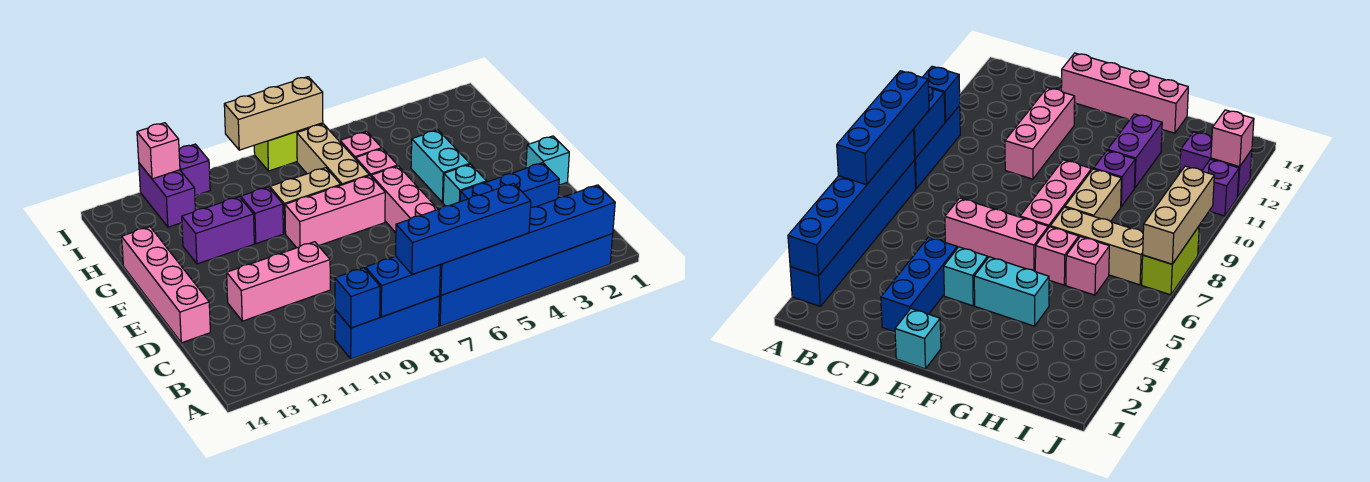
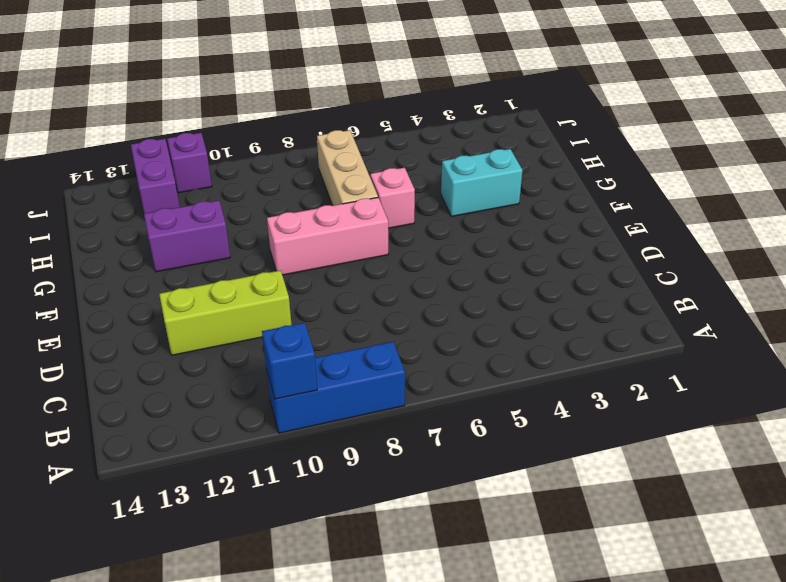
lime brick D10:D12 level 1 -> pink brick D10:D12 level 1
cyan brick G3:G4 level 1 -> cyan brick F4:G4 level 1
none -> blue brick A2:A7 level 1
none -> blue brick D2:D4 level 1
none -> pink brick D6:F6 level 1

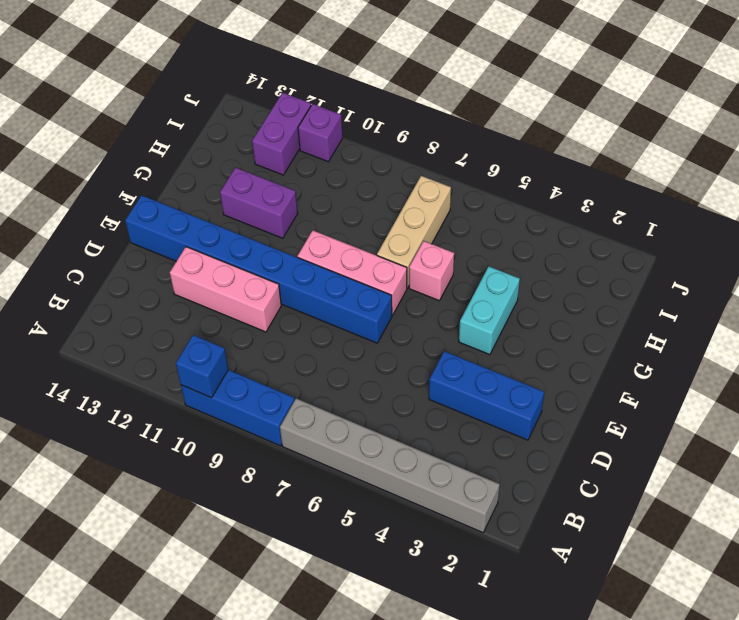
grey brick A2:A7 level 1 -> blue brick A2:A7 level 1
blue brick E7:E14 level 1 -> pink brick D14:G14 level 1
none -> pink brick D6:F6 level 1
none -> cyan brick E1 level 1
none -> cyan brick E4 level 1

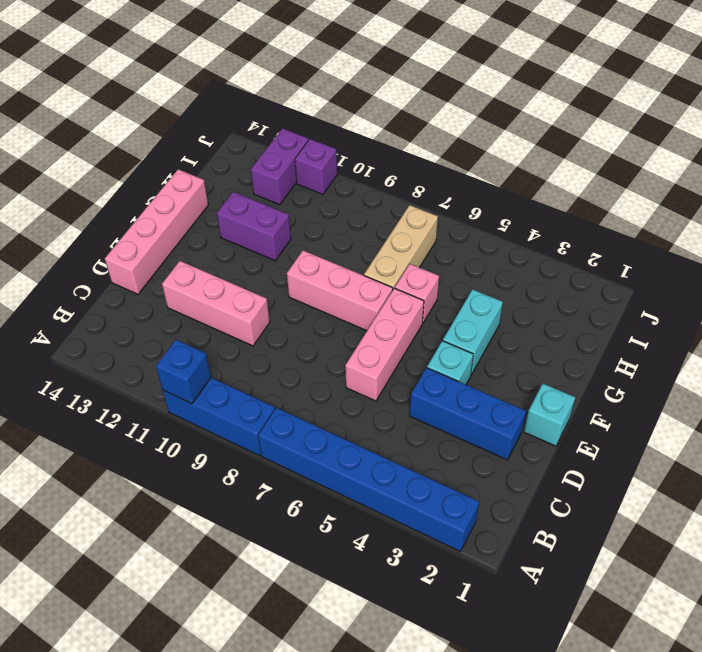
none -> tan brick G8:G9 level 1
none -> purple brick G10 level 1
none -> pink brick H6 level 1

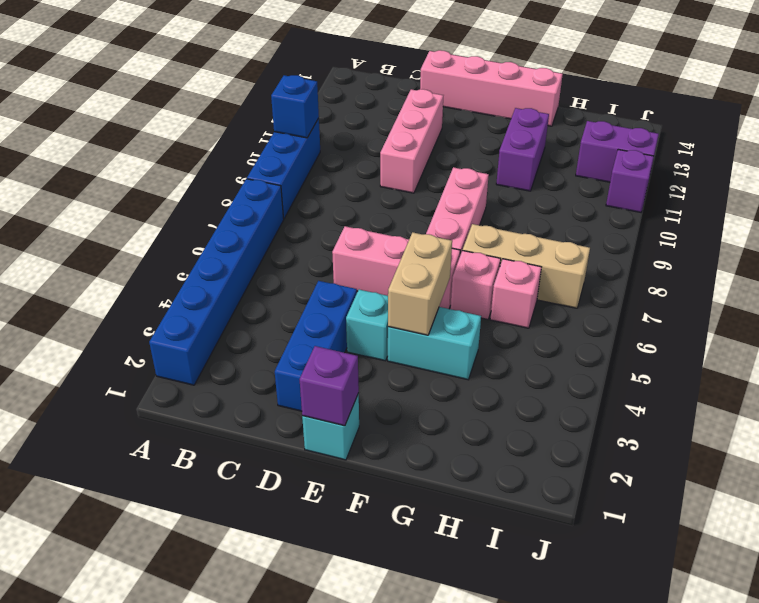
purple brick E1 level 2 -> purple brick G10 level 1
tan brick F4:F5 level 2 -> tan brick G8:G9 level 1
none -> lime brick J7:J8 level 1
none -> blue brick A2:A7 level 2
none -> blue brick A8:A9 level 2

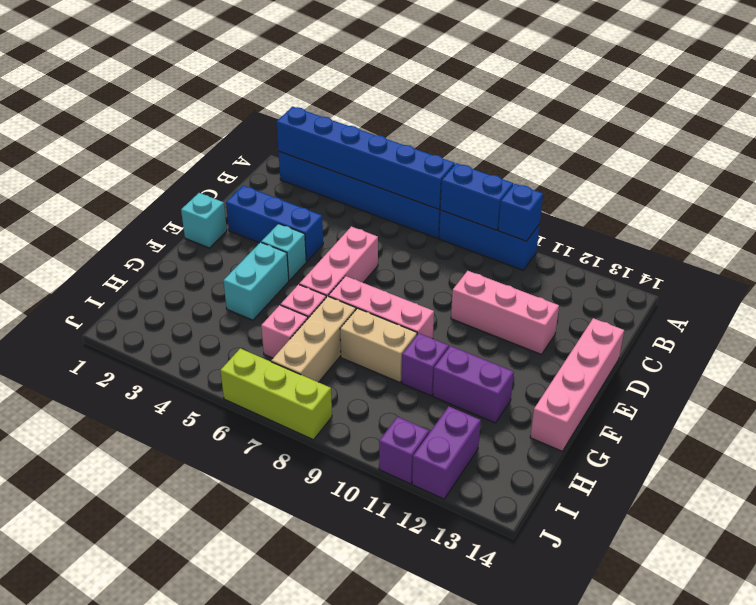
lime brick J6:J8 level 1 -> lime brick J7:J8 level 1
none -> tan brick J7:J9 level 2
none -> pink brick J12 level 2
none -> blue brick A5:A8 level 3

